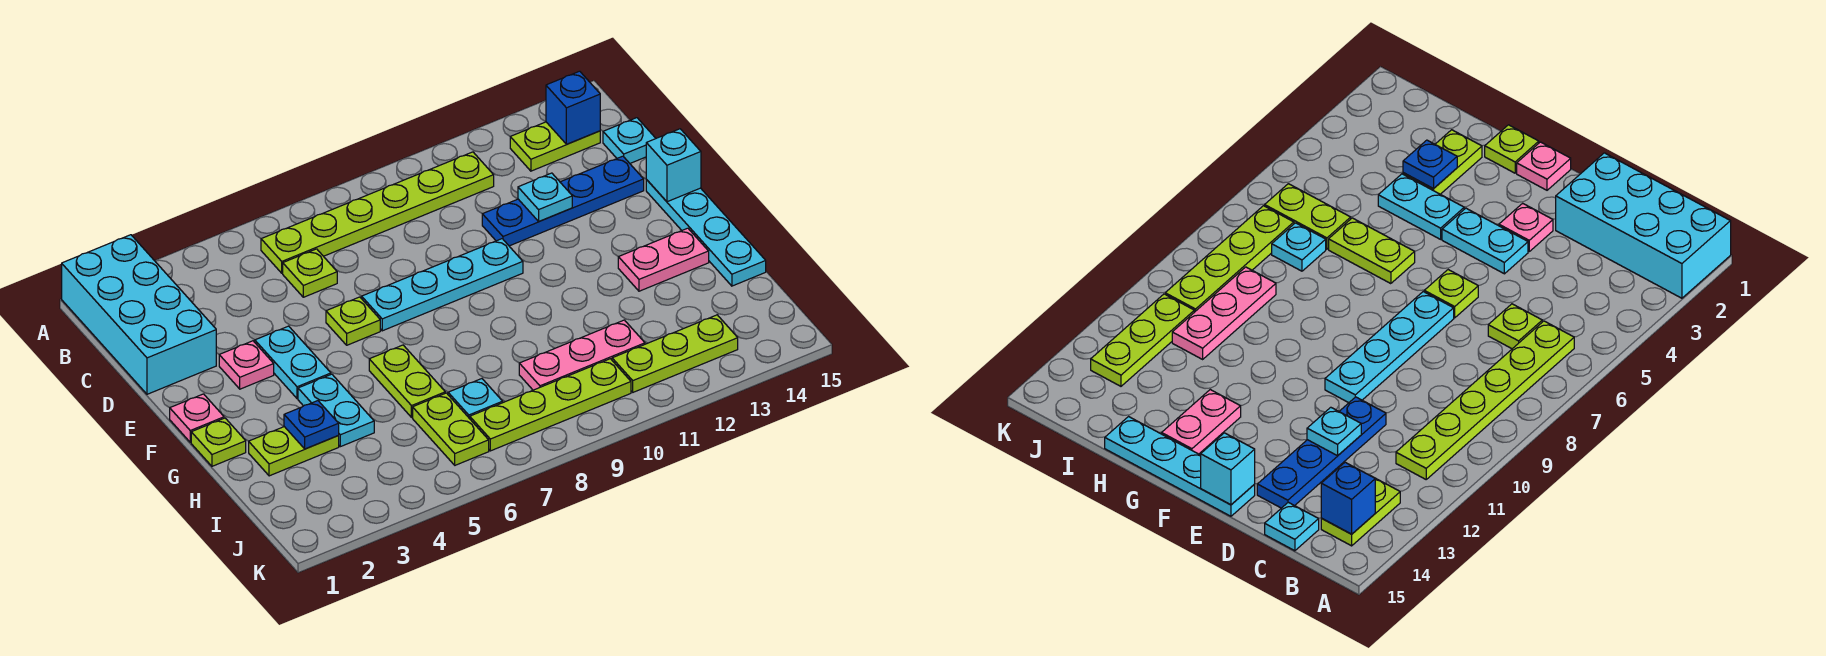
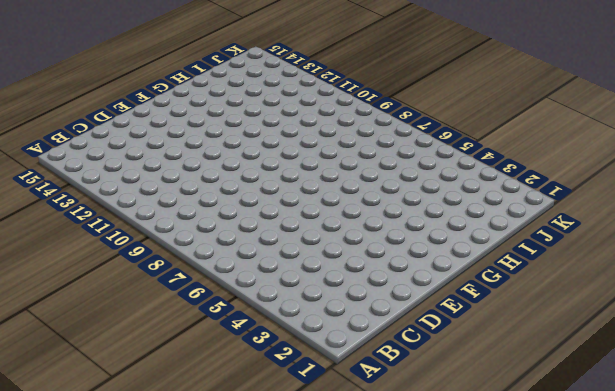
none -> cyan brick A1:D2 level 1
none -> lime plate B6:B11 level 1
none -> lime plate B13:B14 level 1

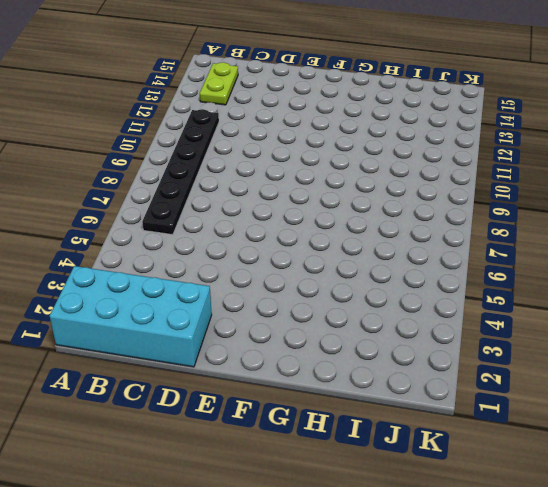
black plate B6:B11 level 1 -> lime plate B6:B11 level 1
none -> lime plate C6 level 1
none -> cyan plate C15 level 1
none -> blue plate D11:D14 level 1

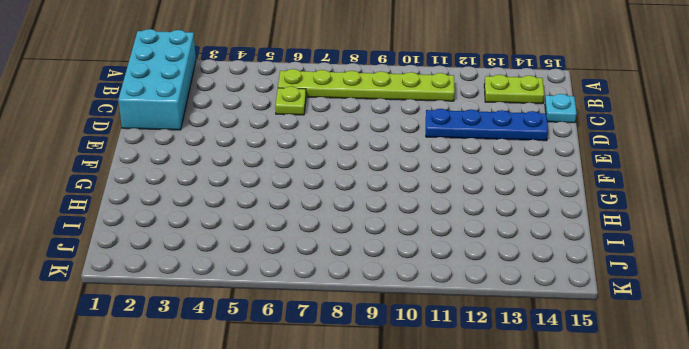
none -> pink plate E3 level 1
none -> cyan plate E4:F4 level 1
none -> lime plate E6 level 1

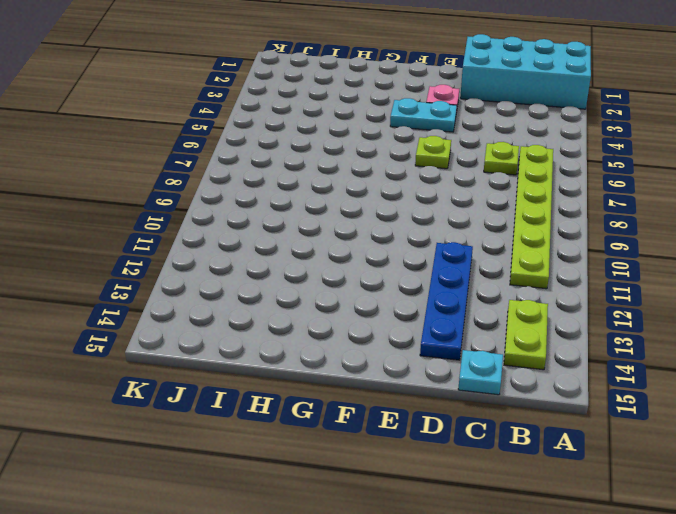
none -> cyan plate E7:E10 level 1
none -> cyan plate E15:H15 level 1
none -> pink plate F1 level 1

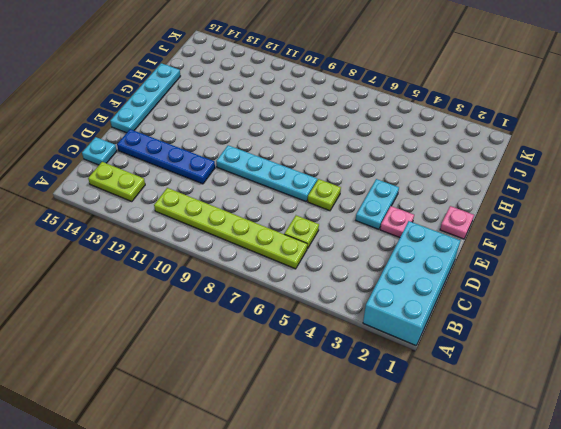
none -> lime plate G1 level 1
none -> cyan plate G4:H4 level 1
none -> lime plate G6:H6 level 1

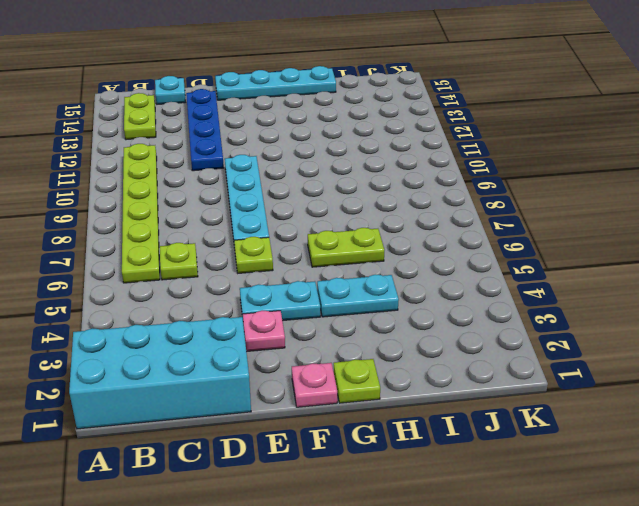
none -> pink plate G13:G14 level 1
none -> lime plate H2:H3 level 1
none -> lime plate I6:J6 level 1

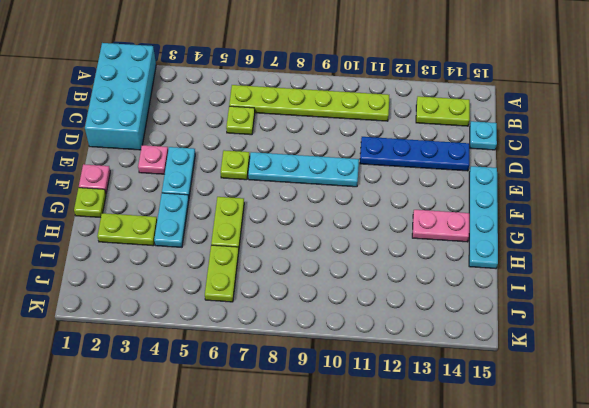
none -> cyan plate I7 level 1
none -> pink plate I9:I11 level 1
none -> lime plate J7:J10 level 1

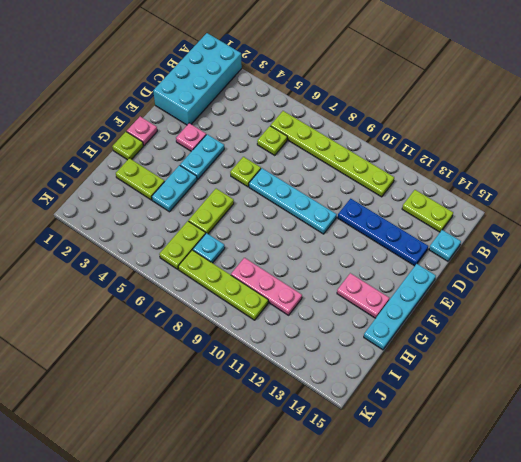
none -> lime plate J11:J13 level 1
none -> blue brick B14 level 2
none -> cyan plate D12 level 2

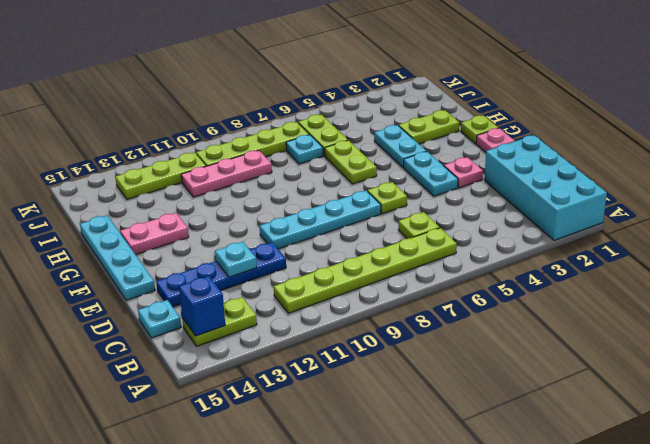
none -> cyan brick E15 level 2
none -> blue plate H3 level 2

